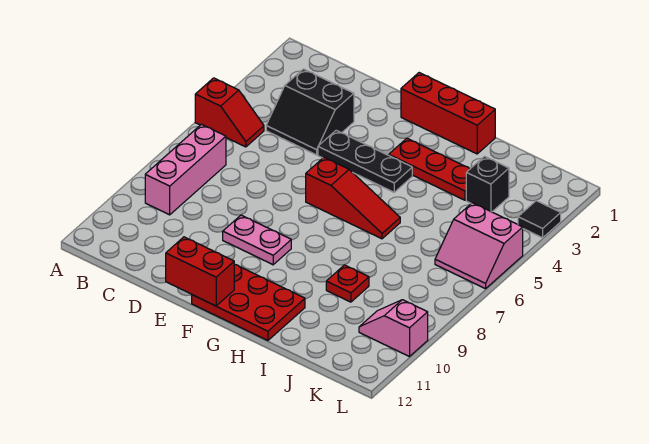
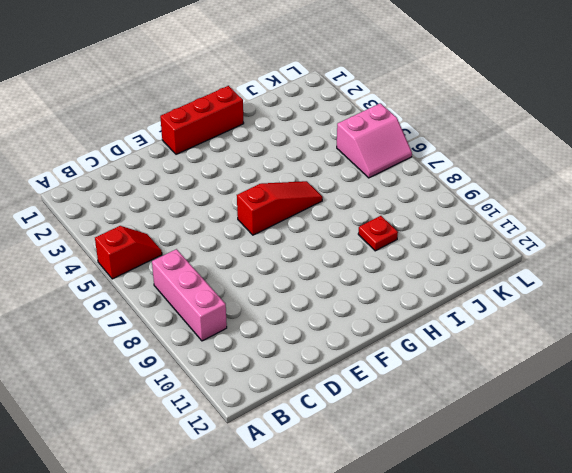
none -> black slope C3:D4 level 1 top 3
none -> black plate E4:G4 level 1
none -> pink plate E9:F9 level 1

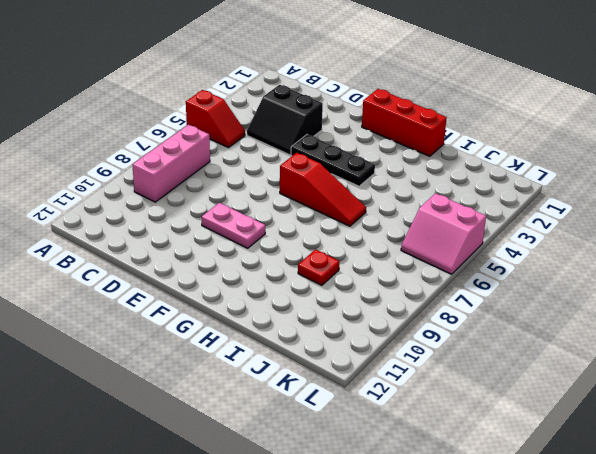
none -> red plate F11:H12 level 1
none -> red plate G3:I3 level 1
none -> black brick J3 level 1

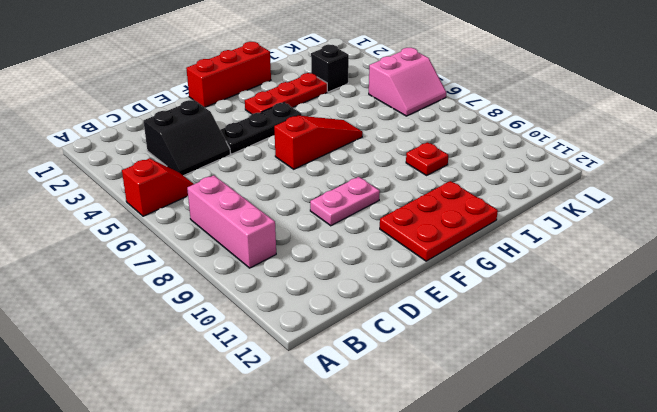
none -> pink slope K10:L10 level 1 top L
none -> black tile L3 level 1
none -> red brick E12:F12 level 2

